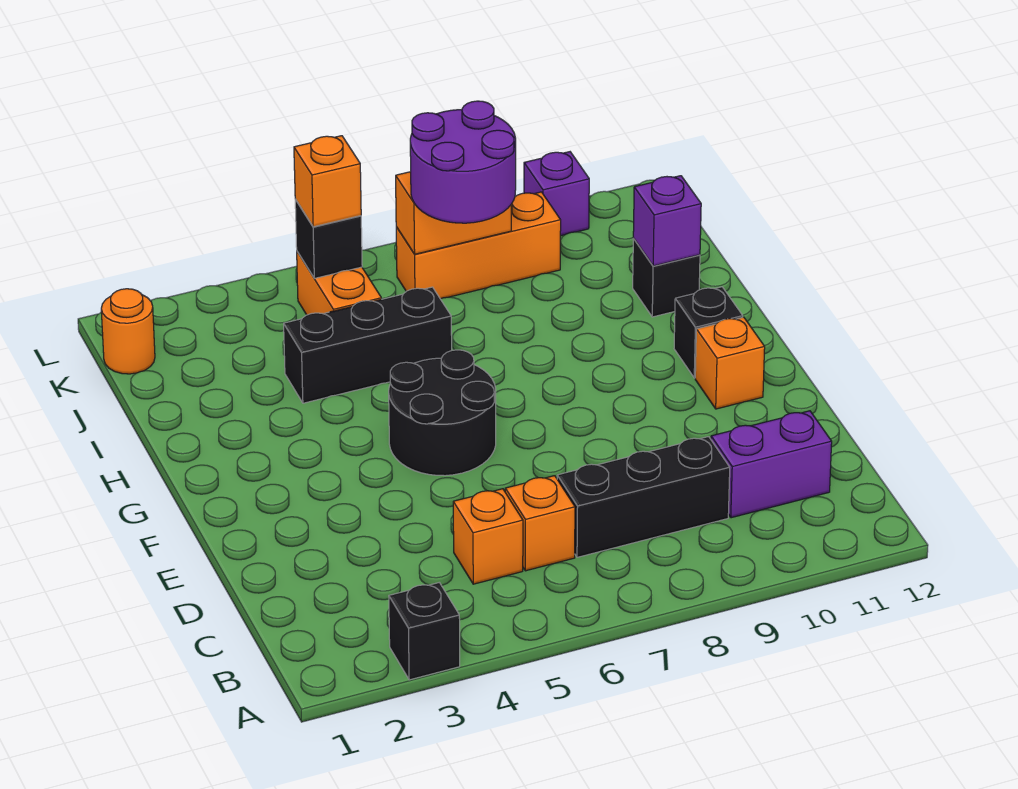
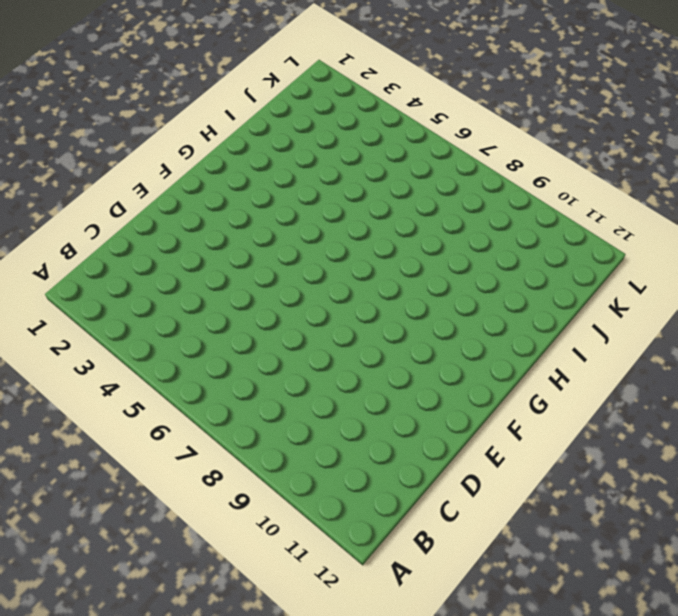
none -> black brick A3 level 1
none -> orange brick C5 level 1
none -> orange brick C6 level 1

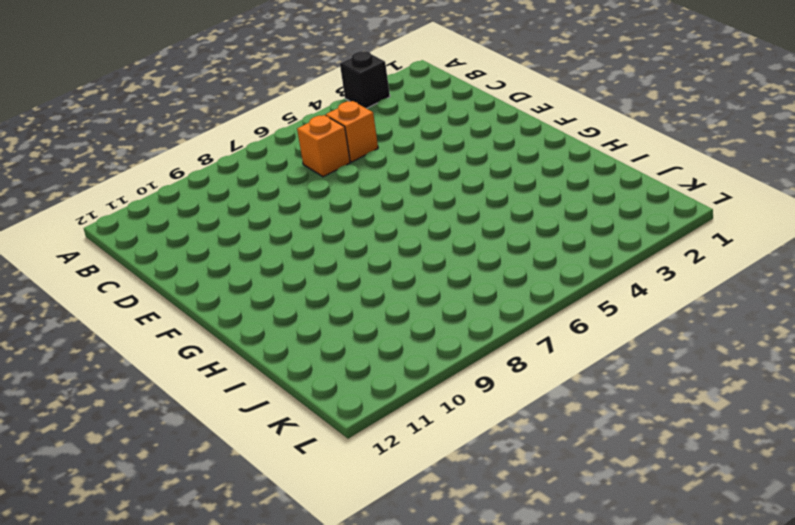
none -> black brick C7:C9 level 1
none -> purple brick C10:C11 level 1
none -> black round brick F5:G6 level 1

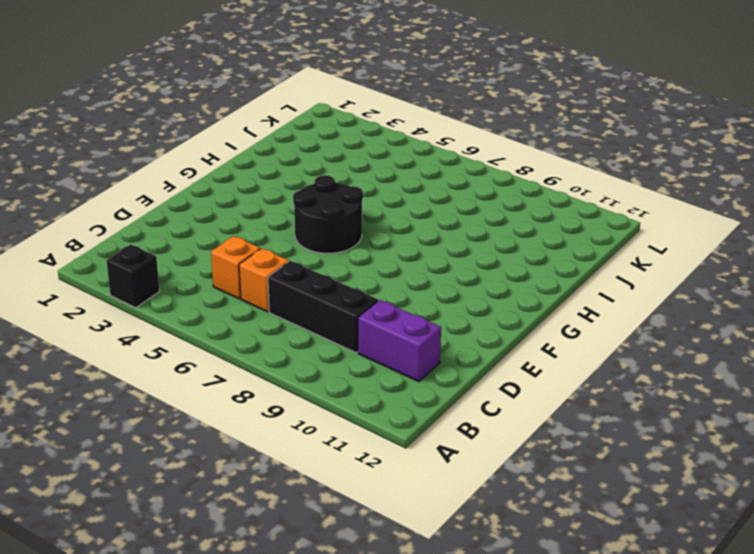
none -> orange brick F11 level 1
none -> black brick G11 level 1
none -> black brick I4:I6 level 1

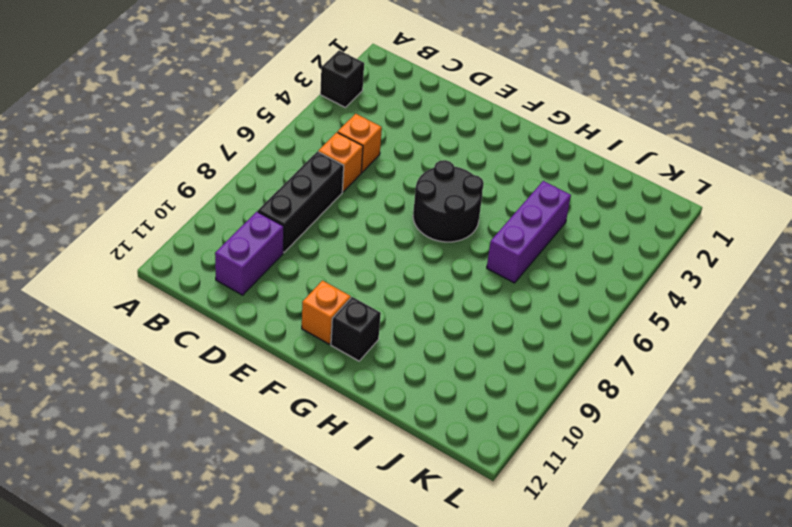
purple brick I4:I6 level 1 -> black brick I4:I6 level 1
none -> black brick I11 level 1
none -> orange brick J5:K5 level 1
none -> orange round brick K1 level 1

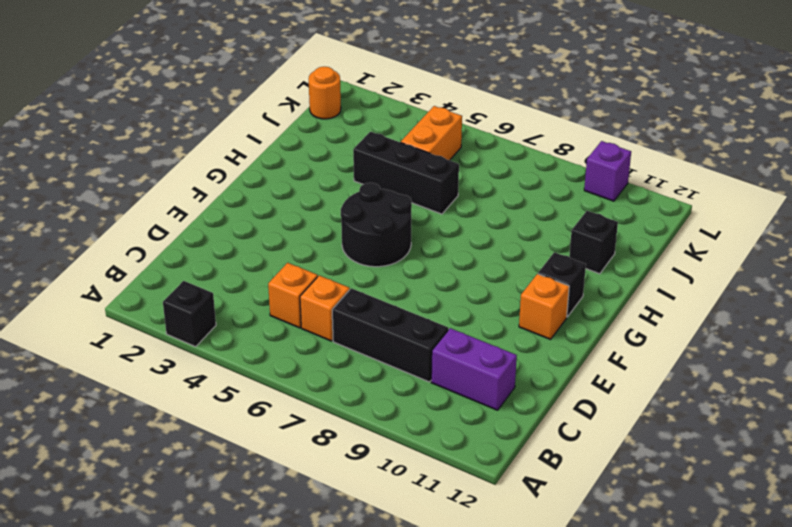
none -> orange brick K7:K9 level 1
none -> purple brick I11 level 2
none -> black brick K5 level 2

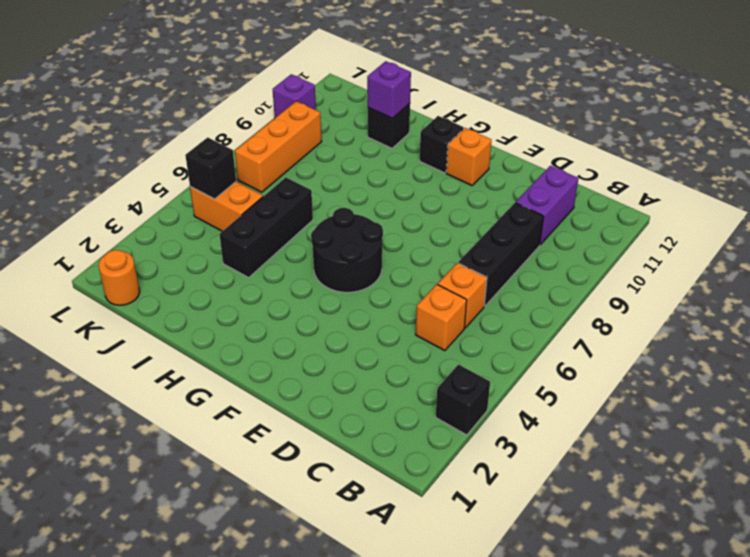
none -> orange brick K7:K8 level 2
none -> purple round brick J7:K8 level 3
none -> orange brick K5 level 3

